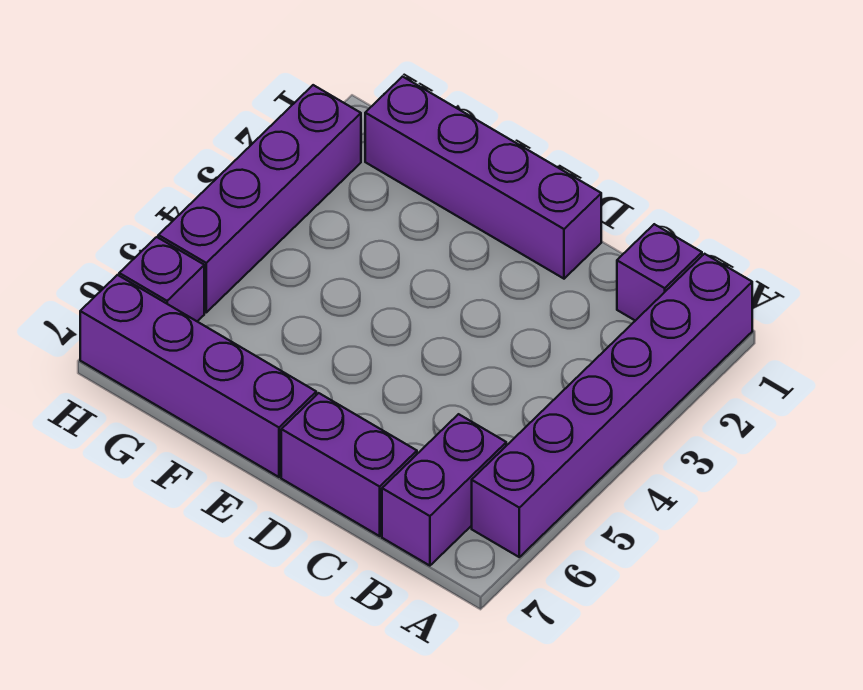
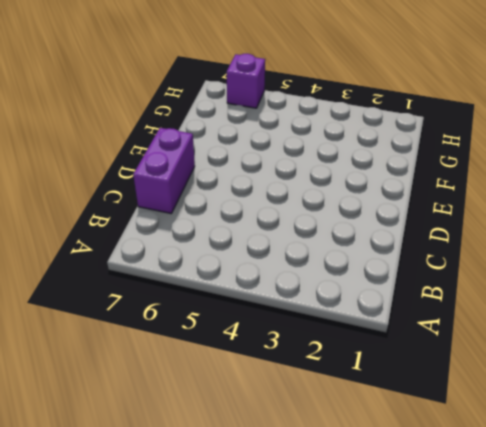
none -> purple brick A1:A6 level 1
none -> purple brick B1 level 1

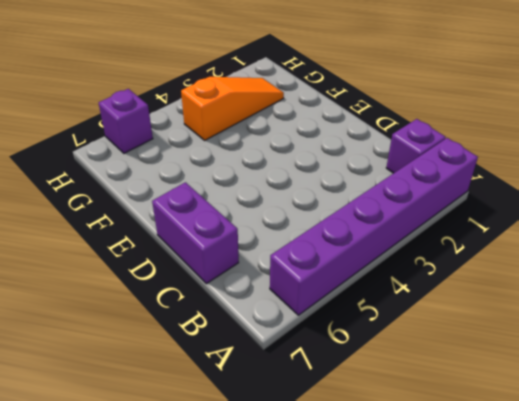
orange slope G2:G4 level 1 top 4 -> none
none -> purple brick B6:B7 level 1
none -> purple brick D1:G1 level 1

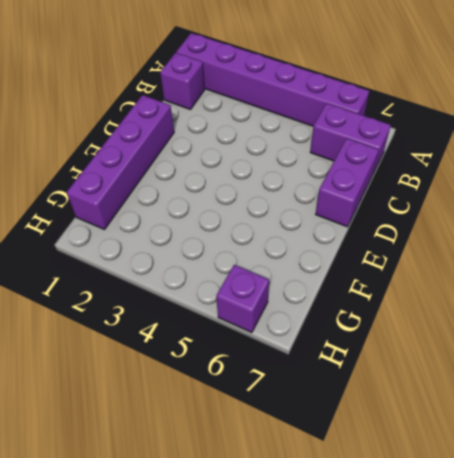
none -> purple brick E7:H7 level 1
none -> purple brick H2:H5 level 1

